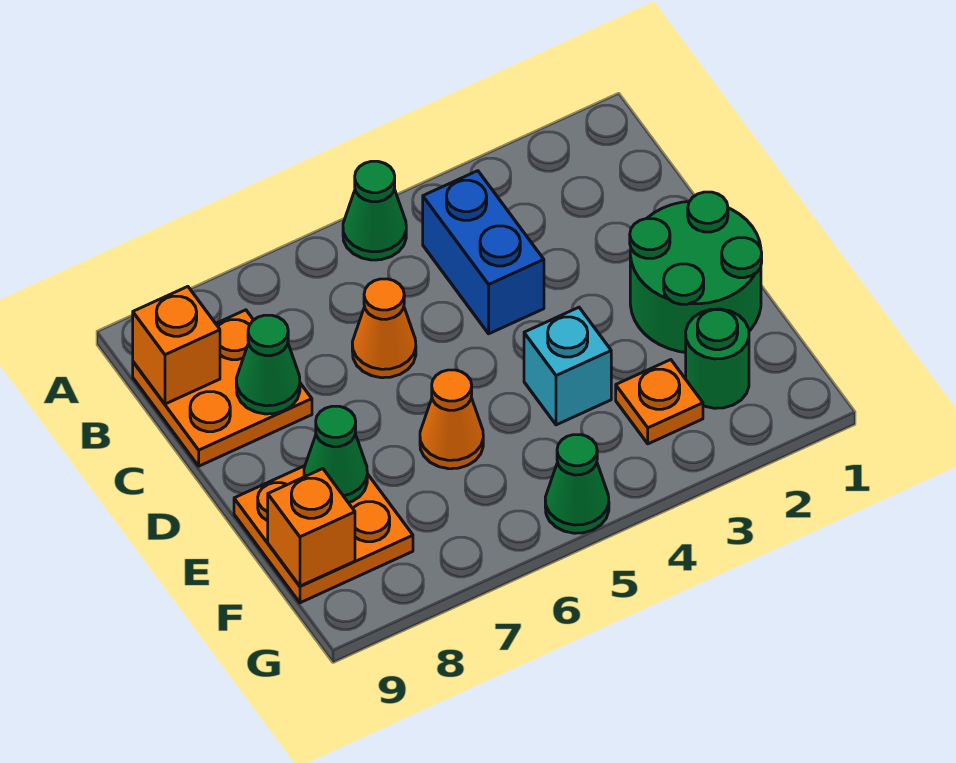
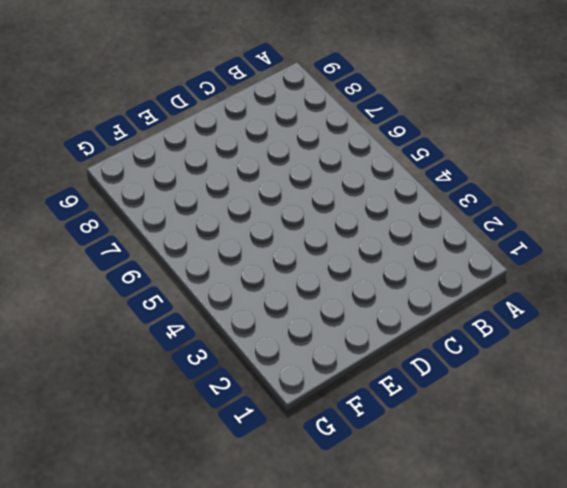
none -> green cone A5 level 1
none -> blue brick B4:C4 level 1
none -> orange plate B8:C9 level 1

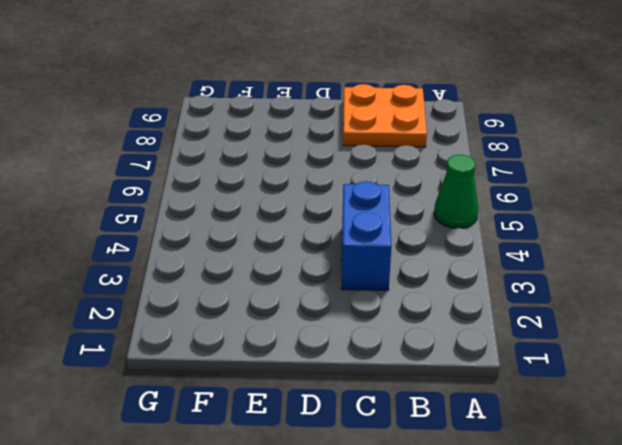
blue brick C3:C4 level 1 -> blue brick B4:C4 level 1
none -> orange cone C6 level 1
none -> green round brick D1:E2 level 1
none -> cyan brick E4 level 1

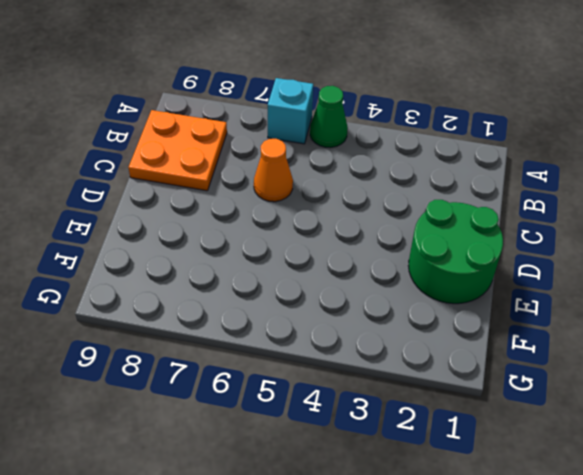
cyan brick A6 level 1 -> cyan brick E4 level 1
none -> blue brick B4:C4 level 1
none -> orange cone E6 level 1
none -> orange plate E8:F9 level 1

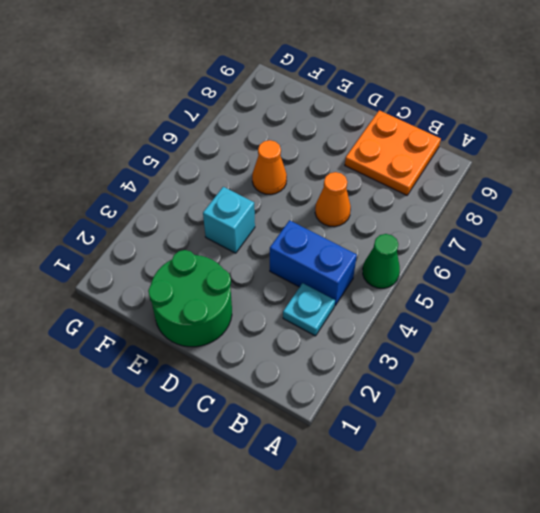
cyan plate B3 level 1 -> none
none -> orange plate E8:F9 level 1
none -> green round brick F2 level 1
none -> orange plate F3 level 1

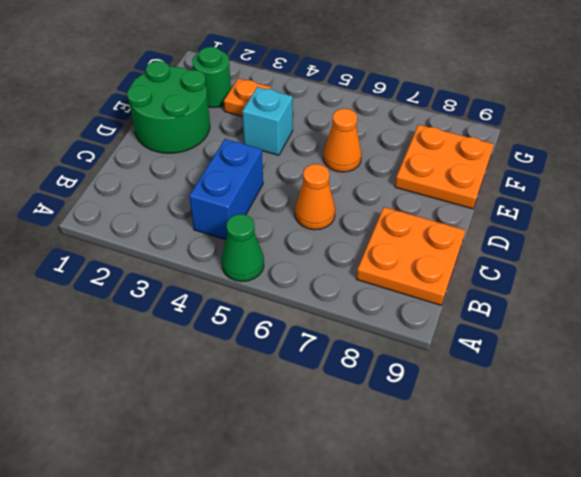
none -> green cone G5 level 1
none -> orange brick B9 level 2
none -> green cone C8 level 2

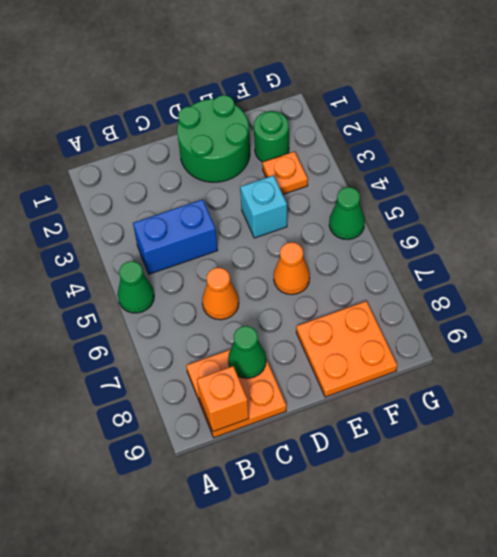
none -> green cone E8 level 2
none -> orange brick F9 level 2

